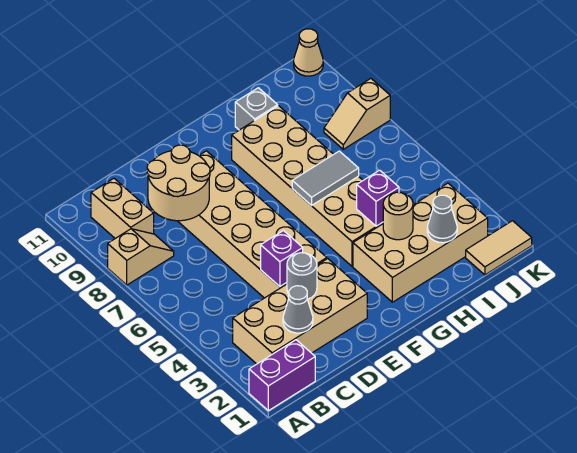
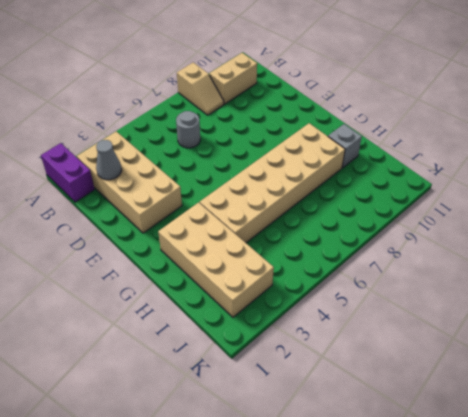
grey round brick C6 level 1 -> grey round brick D3 level 2
none -> tan brick D4:E9 level 1
none -> tan tile J1:K1 level 1
none -> tan slope J8:K8 level 1 top K

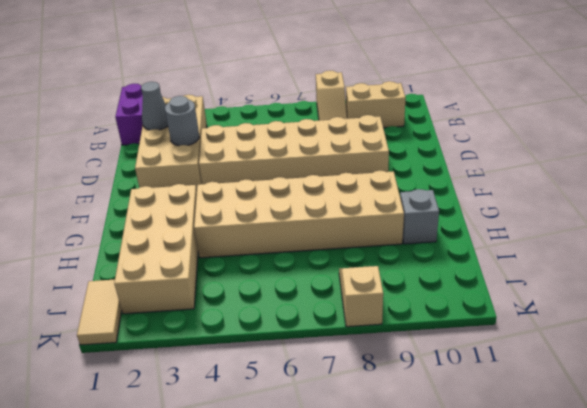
none -> tan cone K11 level 1
none -> tan round brick C8:D9 level 2
none -> purple brick D4 level 2

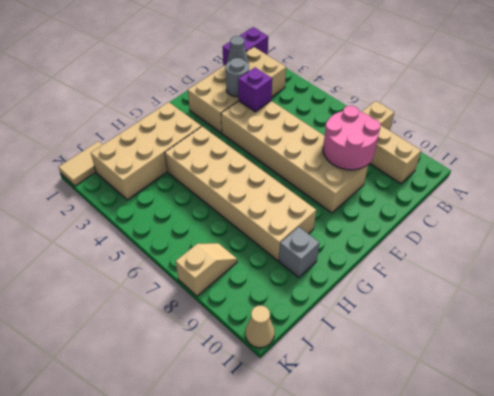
pink round brick C8:D9 level 2 -> tan round brick C8:D9 level 2
none -> grey tile G6:H6 level 2
none -> tan round brick H3 level 2
none -> purple brick H4 level 2

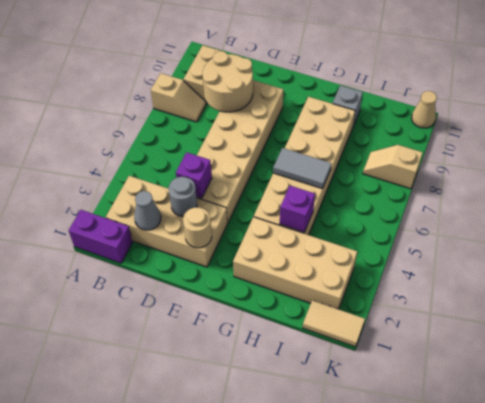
tan round brick E2 level 2 -> tan round brick H3 level 2
none -> grey cone I2 level 2

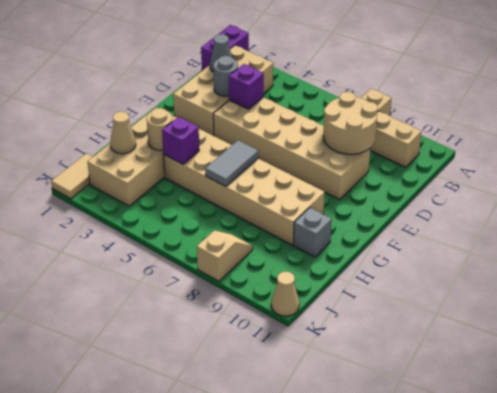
tan cone I2 level 2 -> grey cone I2 level 2

